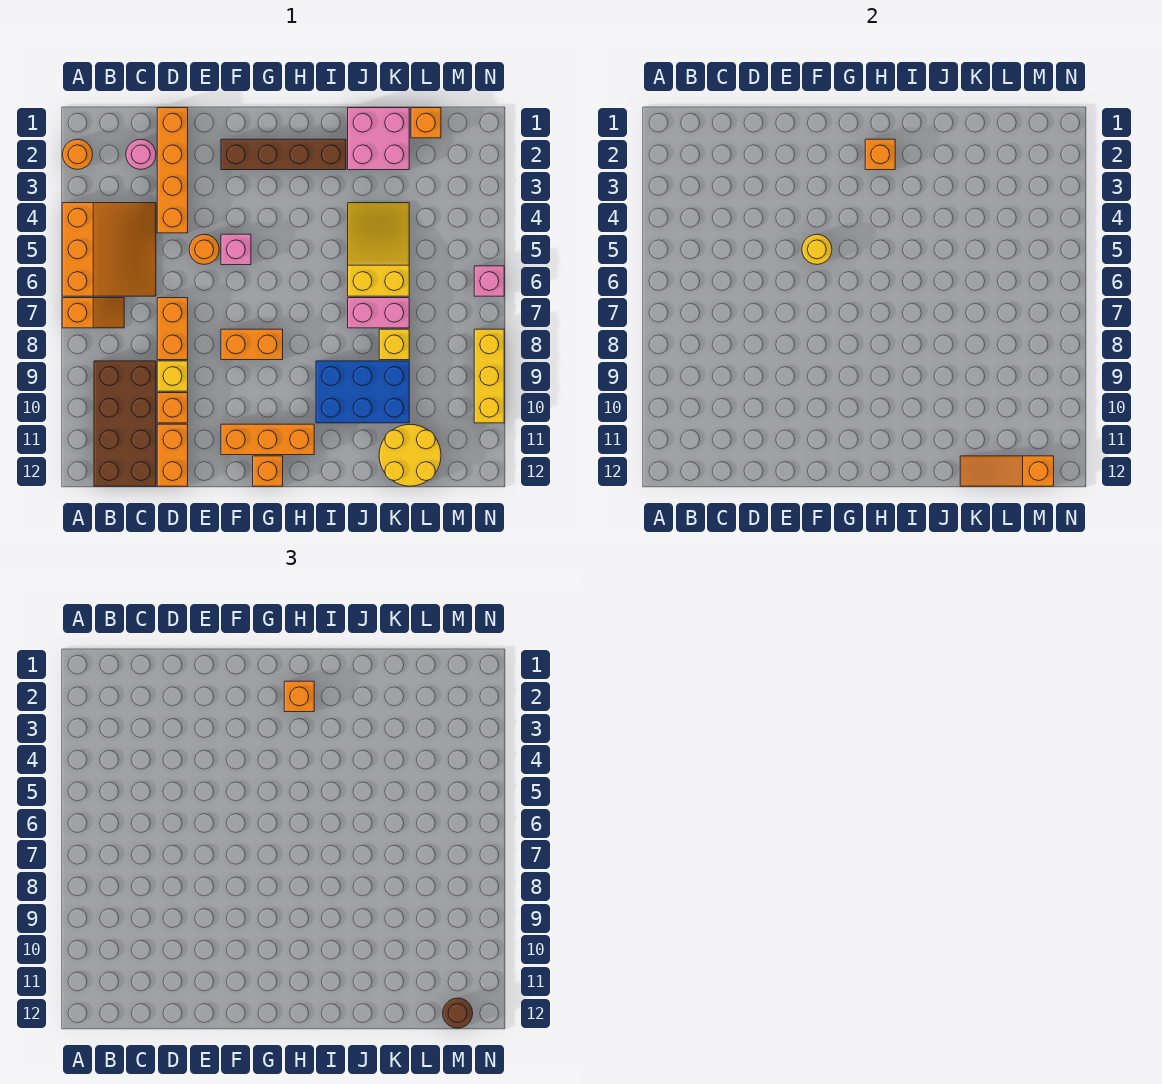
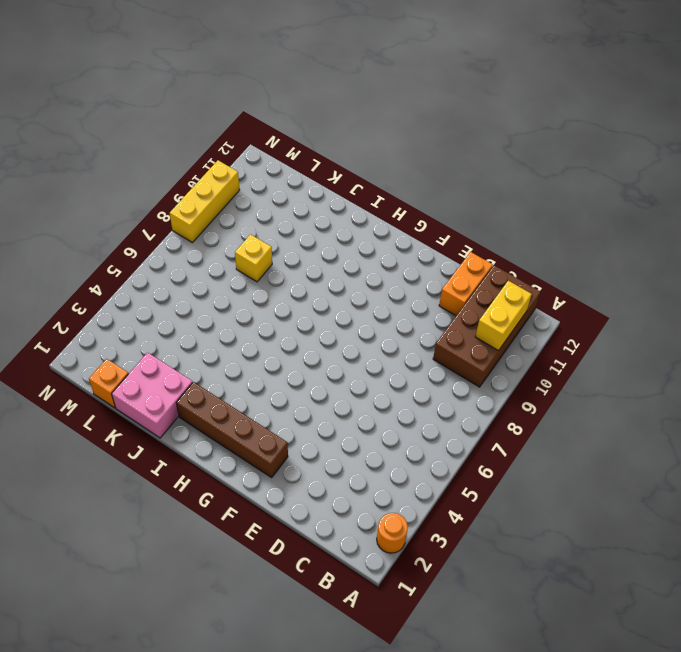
yellow brick B10:B11 level 2 -> none
none -> orange slope A4:C6 level 1 top A
none -> orange slope A7:B7 level 1 top A
none -> pink round brick C2 level 1
none -> orange brick D1:D4 level 1

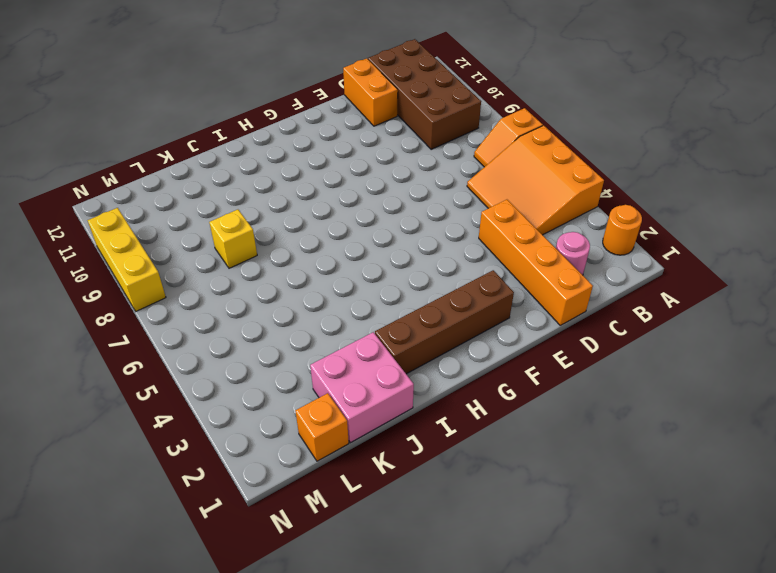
none -> orange brick D7:D8 level 1
none -> yellow brick D9 level 1
none -> orange brick D10 level 1
none -> orange round brick E5 level 1

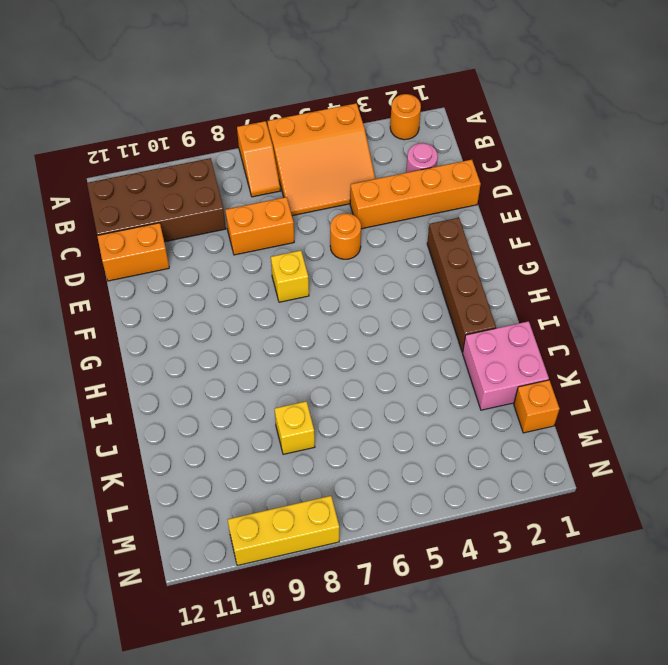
yellow brick F7 level 1 -> yellow brick D9 level 1
none -> orange brick D10 level 1
none -> pink brick F5 level 1
none -> orange brick F8:G8 level 1
none -> orange brick F11:H11 level 1

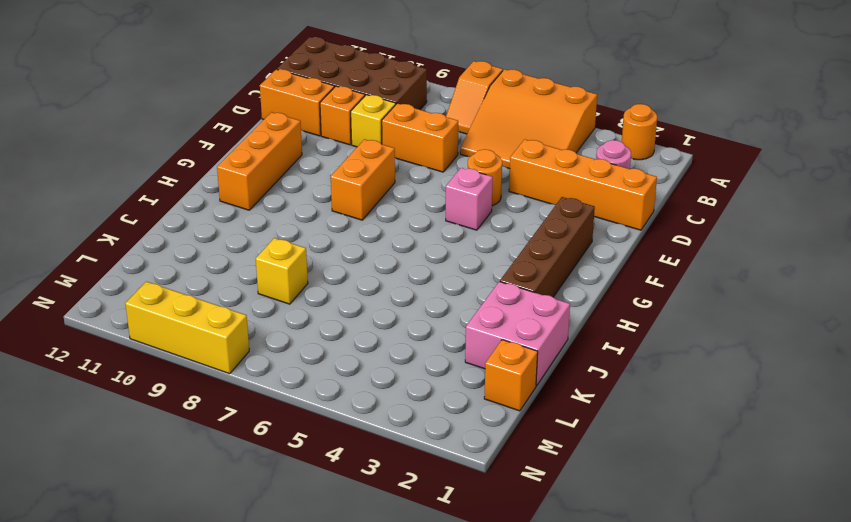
none -> orange brick G12 level 1
none -> blue brick I9:K10 level 1
none -> yellow slope J4:K6 level 1 top 6
none -> pink brick J7:K7 level 1

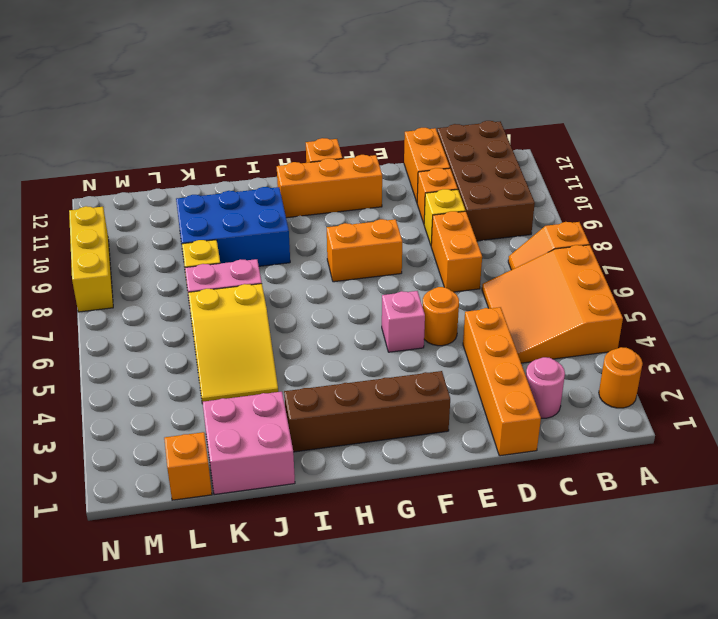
none -> yellow round brick K11:L12 level 1
none -> pink brick N6 level 1
none -> yellow round brick F5 level 2
none -> orange brick H2 level 2

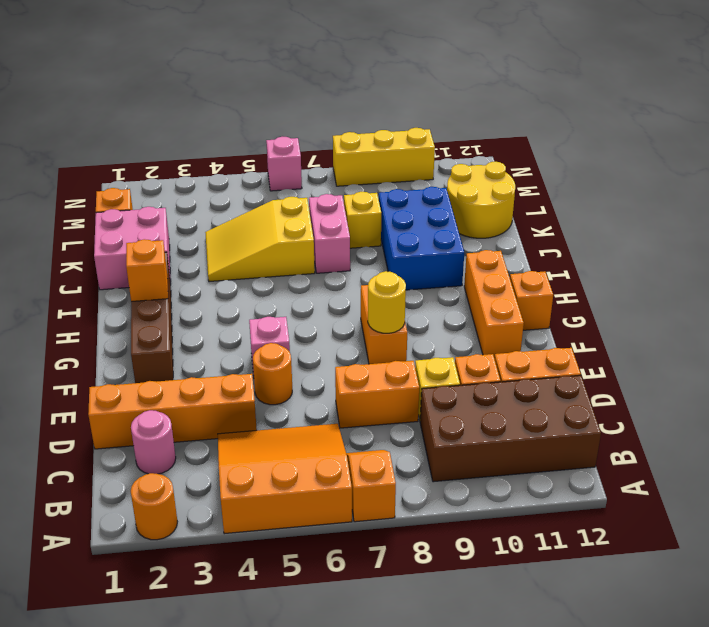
yellow round brick F8 level 2 -> yellow round brick F5 level 2
none -> orange slope K12:M12 level 2 top M
none -> orange brick H2 level 3
none -> brown round brick M12 level 3

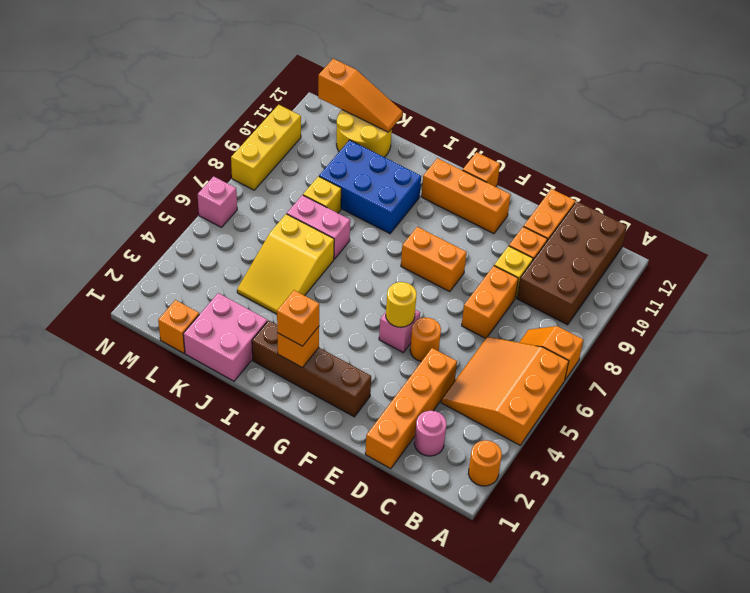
none -> brown round brick M12 level 3

